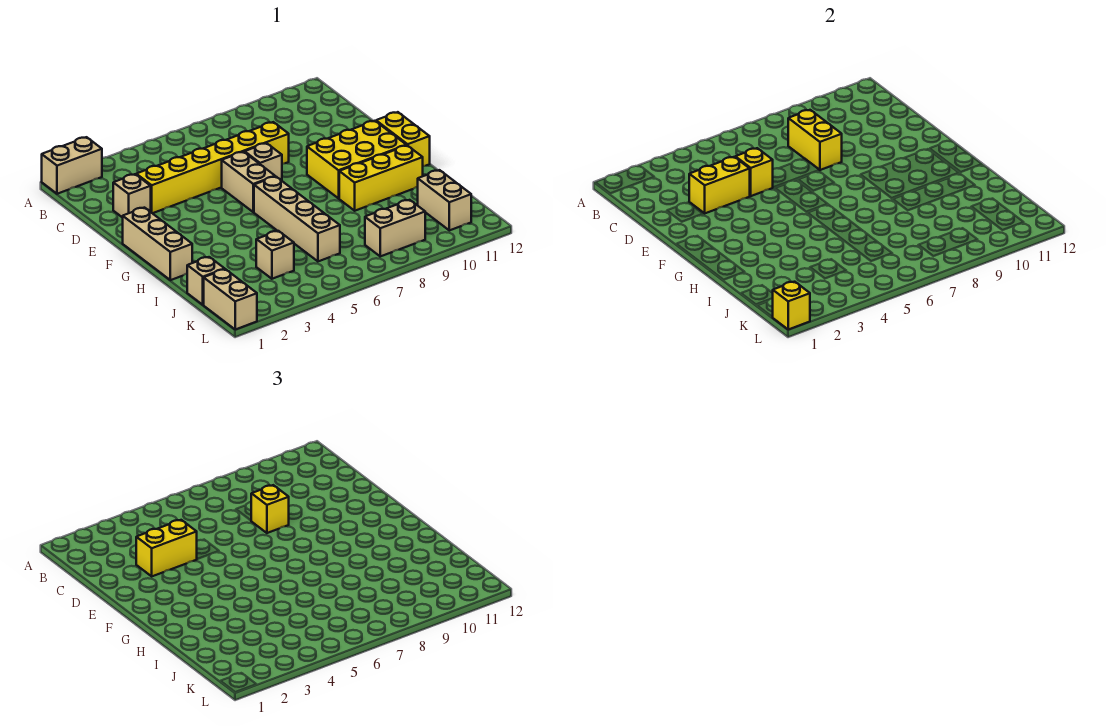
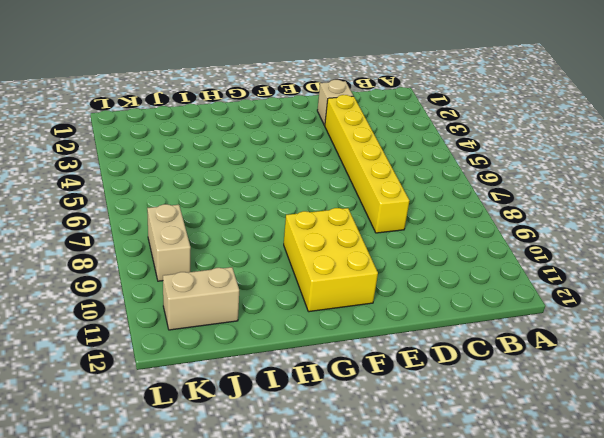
none -> tan brick A1:A2 level 1
none -> tan brick E6:F6 level 1
none -> tan brick E7 level 1

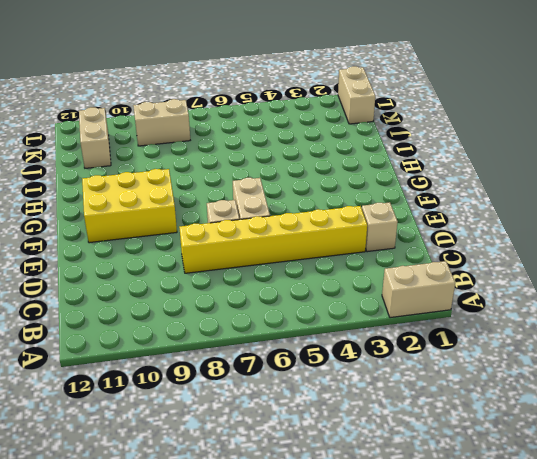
none -> tan brick F1:H1 level 1
none -> yellow brick F12:G12 level 1
none -> tan brick G6:J6 level 1

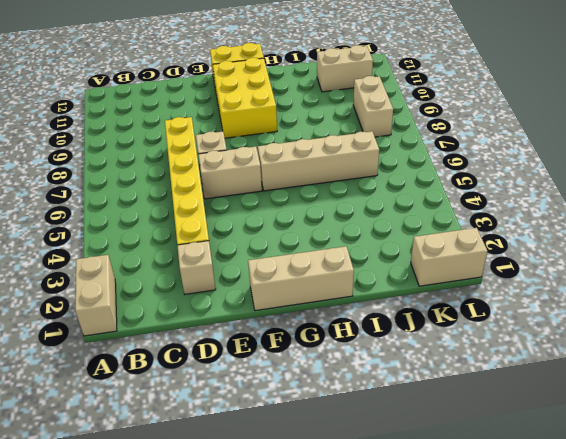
none -> yellow brick H9:H11 level 1
none -> tan brick J1 level 1
none -> tan brick J4 level 1

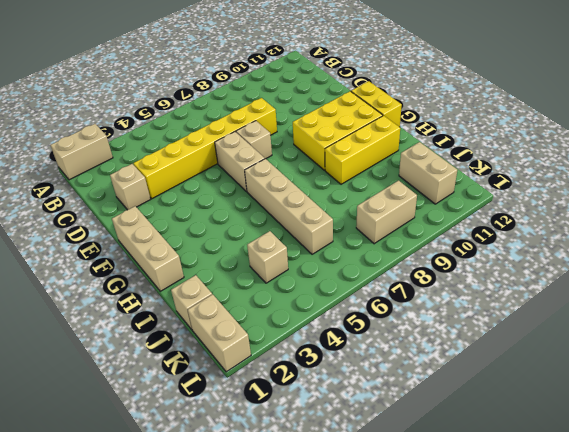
none -> yellow brick C8:D8 level 2
none -> yellow brick D3:D4 level 2
none -> yellow brick D5 level 2

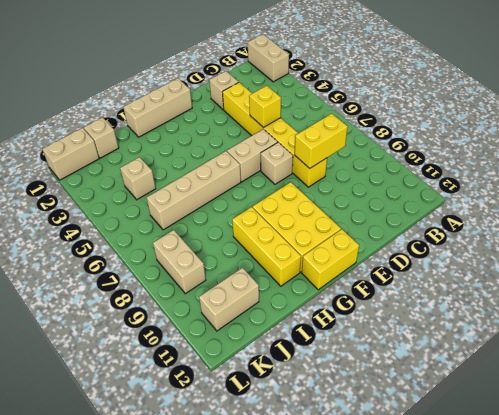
none -> yellow brick D3:D4 level 2
none -> yellow brick L1 level 2
none -> yellow brick D3:D4 level 3

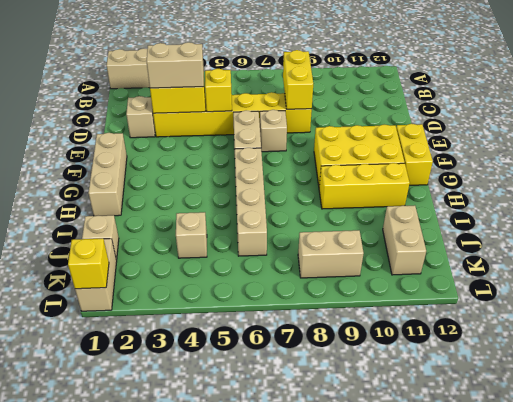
tan brick D3:D4 level 3 -> yellow brick D3:D4 level 3
none -> yellow brick D8 level 3

